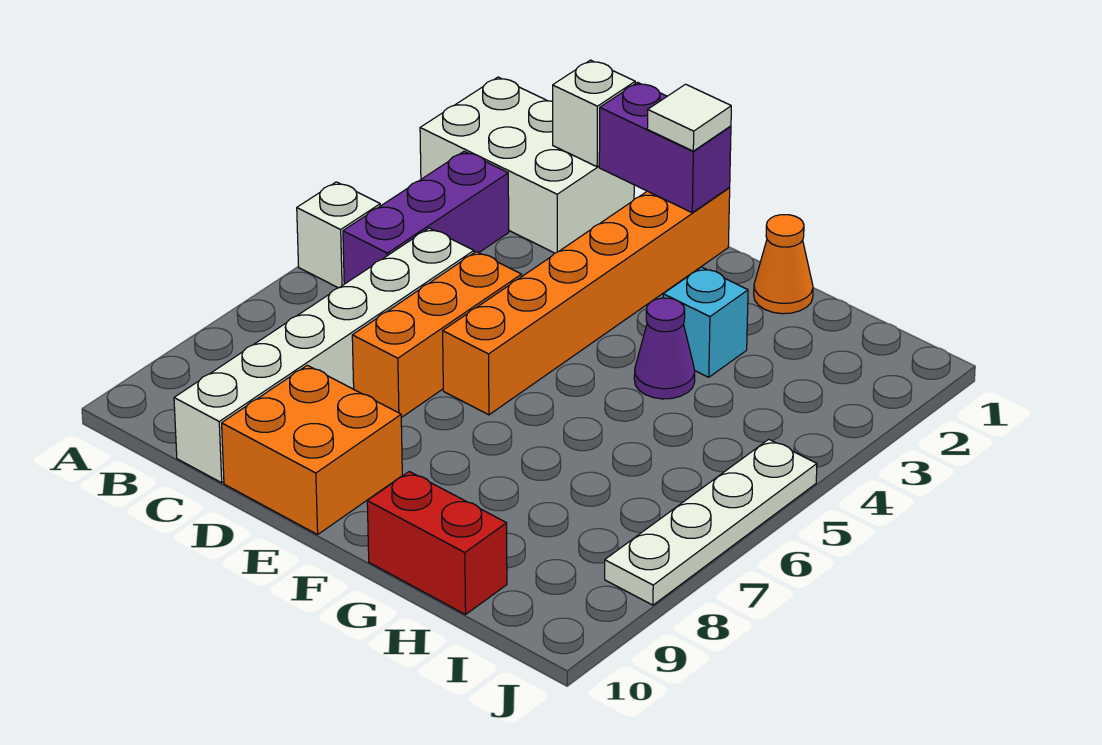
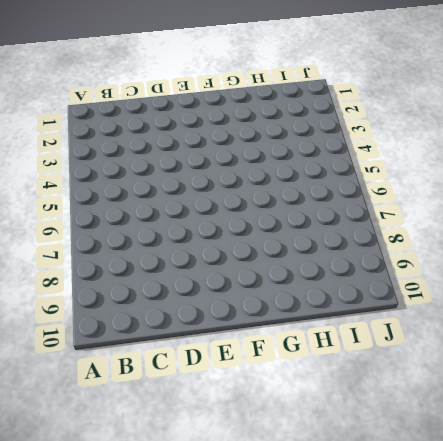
none -> white brick A1:C2 level 1
none -> white brick A5 level 1
none -> purple brick B3:B5 level 1

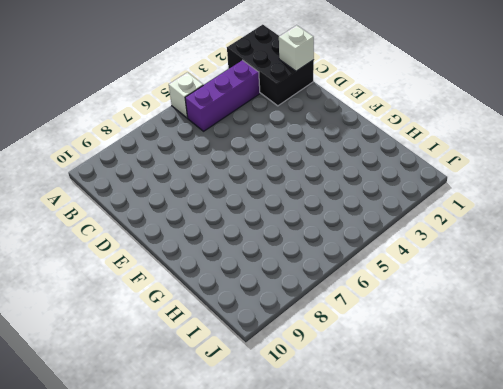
black brick A1:C2 level 1 -> white brick A1:C2 level 1
none -> white brick C5:C10 level 1
none -> orange brick D5:D7 level 1
none -> orange brick D9:E10 level 1

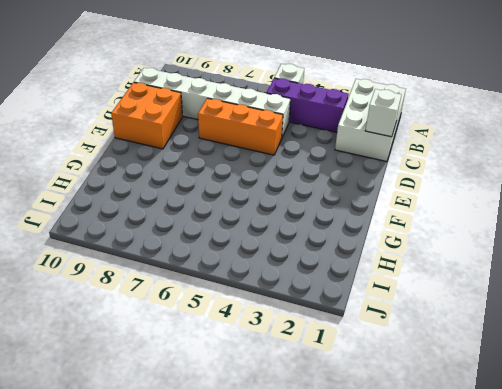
none -> orange brick E1:E6 level 1
none -> orange cone G1 level 1
none -> cyan brick G3 level 1

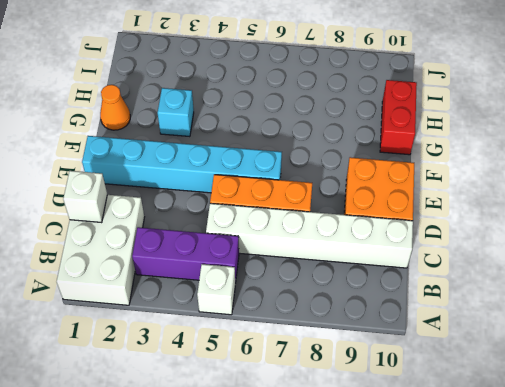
cyan brick E1:E6 level 1 -> orange brick E1:E6 level 1
none -> purple cone G4 level 1
none -> white plate J5:J8 level 1
none -> purple brick D1:E1 level 2

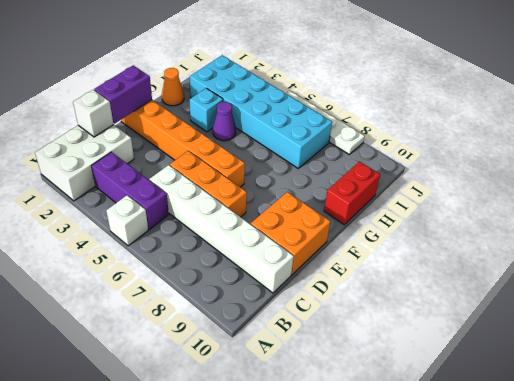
cyan brick H2:I7 level 1 -> none
none -> white tile E1 level 3

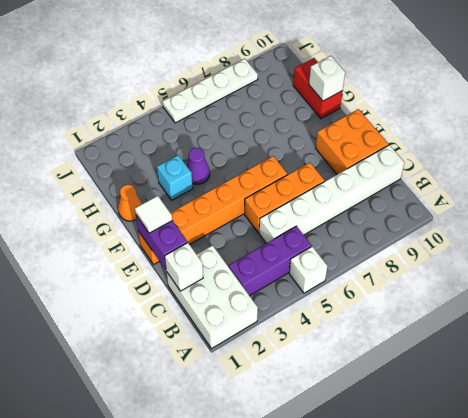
white brick G10 level 2 -> none

